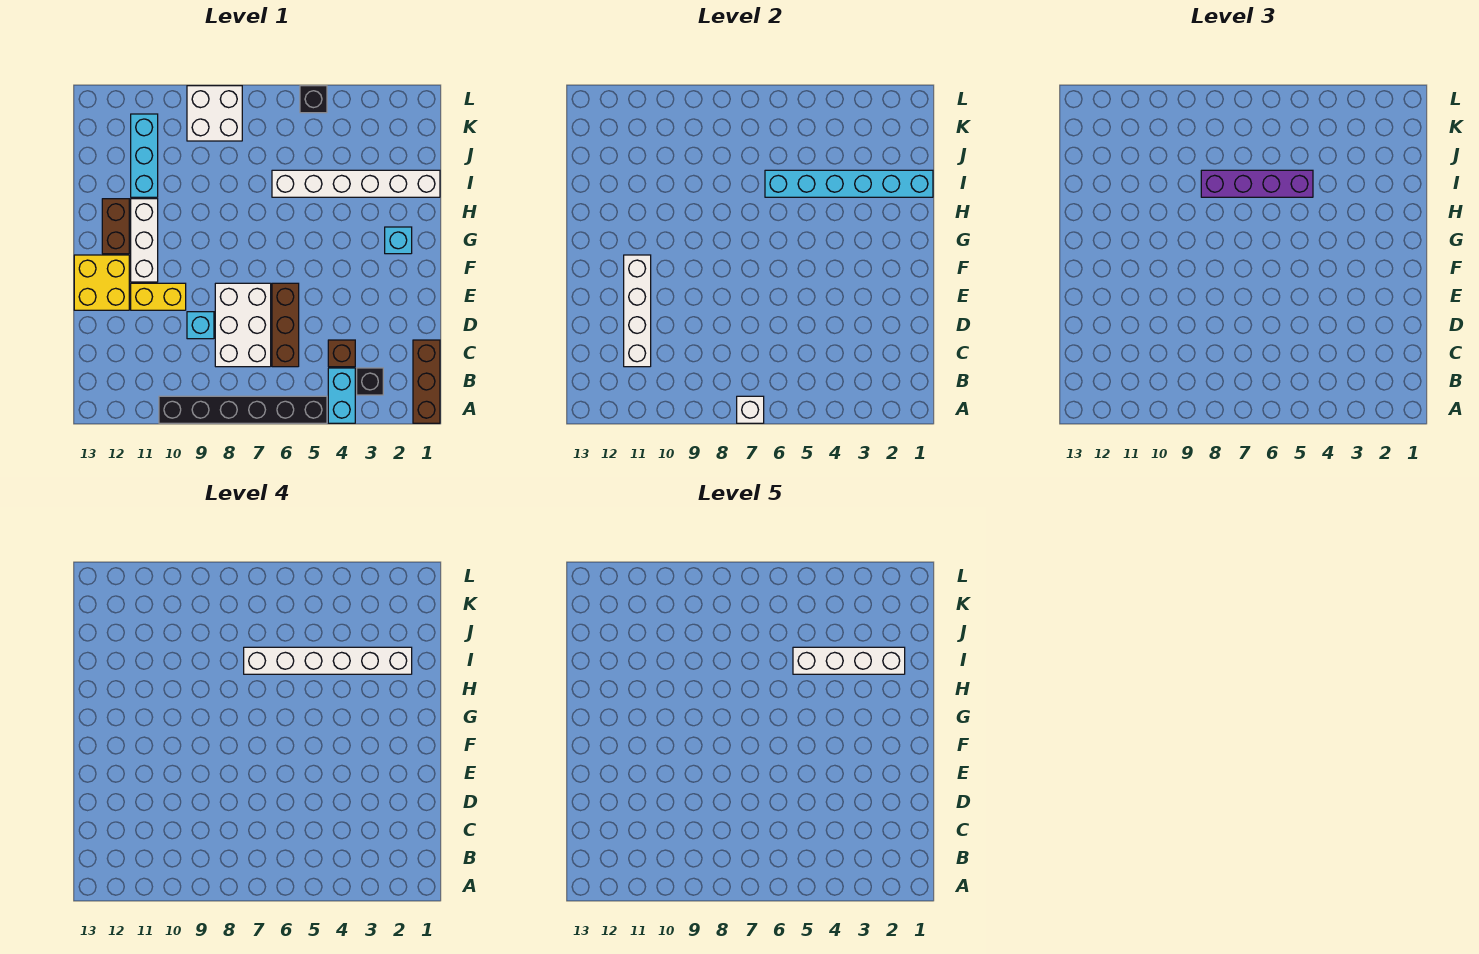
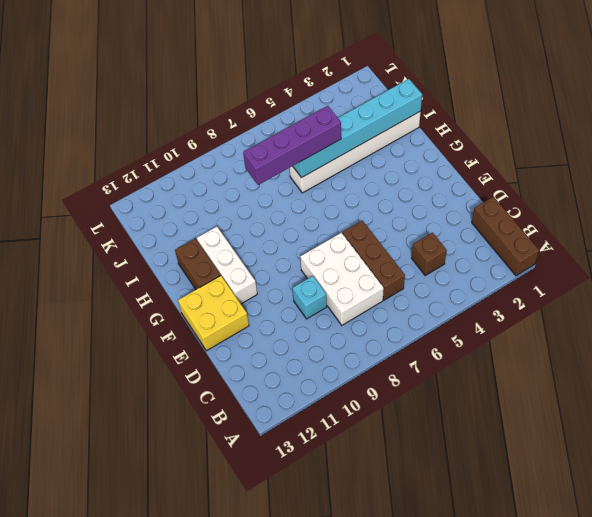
none -> cyan brick A4:B4 level 1
none -> black brick A5:A10 level 1
none -> black brick B3 level 1

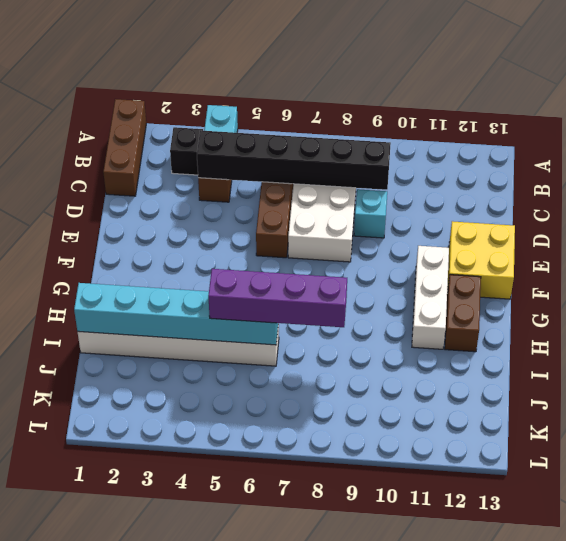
black brick C4:C9 level 2 -> black brick A5:A10 level 1
none -> yellow brick E10:E11 level 1
none -> cyan brick G2 level 1
none -> cyan brick I11:K11 level 1

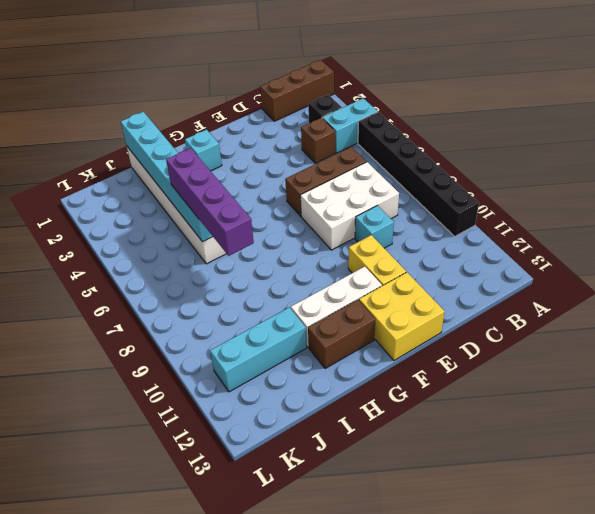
none -> white brick K8:L9 level 1
none -> black brick L5 level 1
none -> white brick A7 level 2

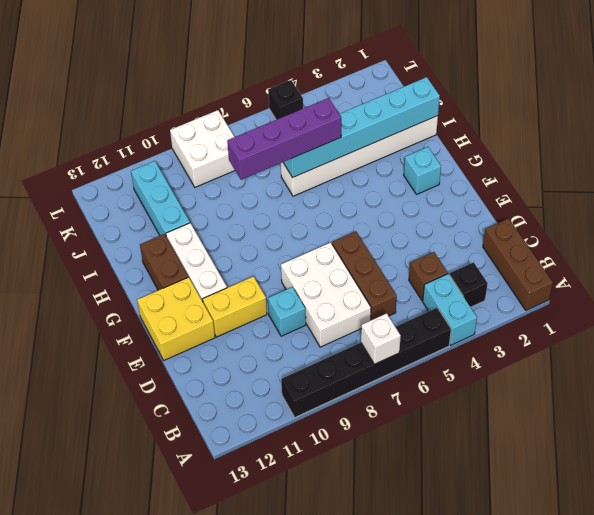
none -> white brick C11:F11 level 2
none -> white brick I2:I7 level 4
none -> white brick I2:I5 level 5

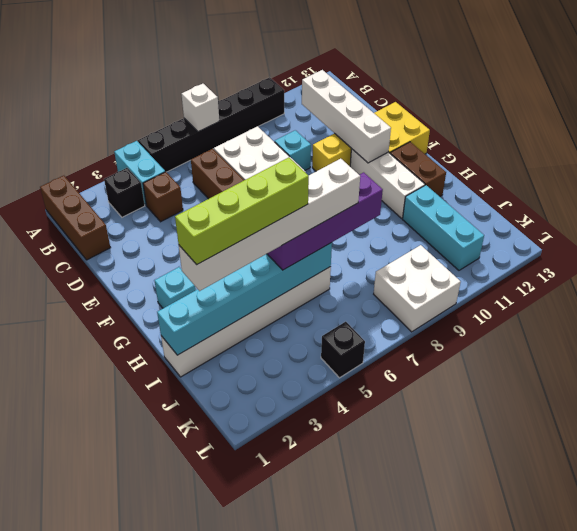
lime brick I2:I5 level 5 -> white brick I2:I5 level 5

